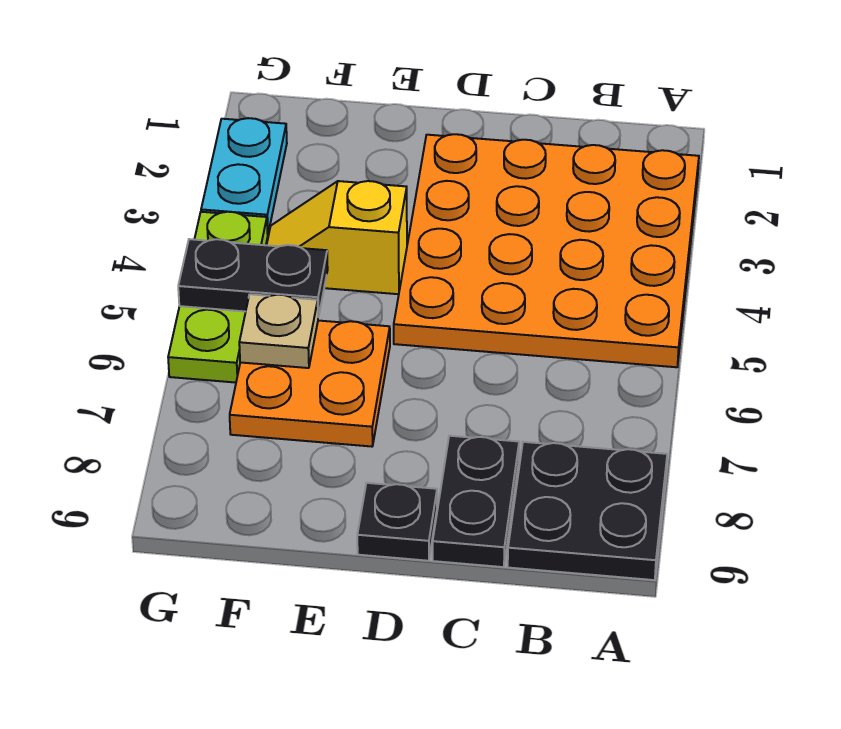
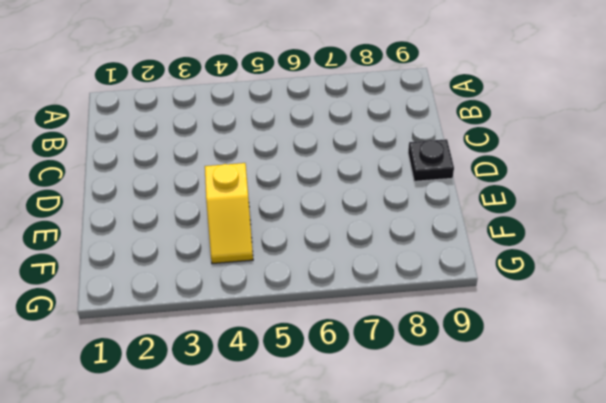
none -> orange plate A2:D5 level 1
none -> black plate A8:B9 level 1

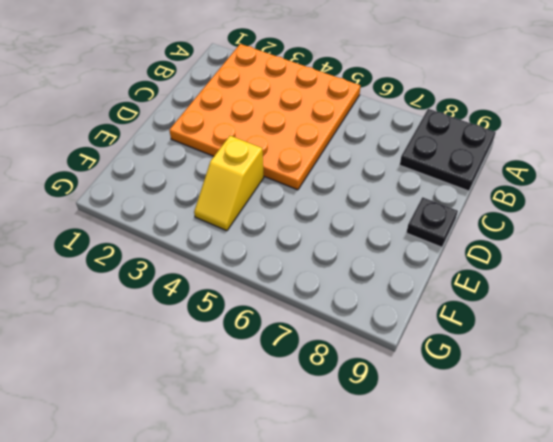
none -> black plate C8:C9 level 1
none -> orange plate E6:F7 level 1

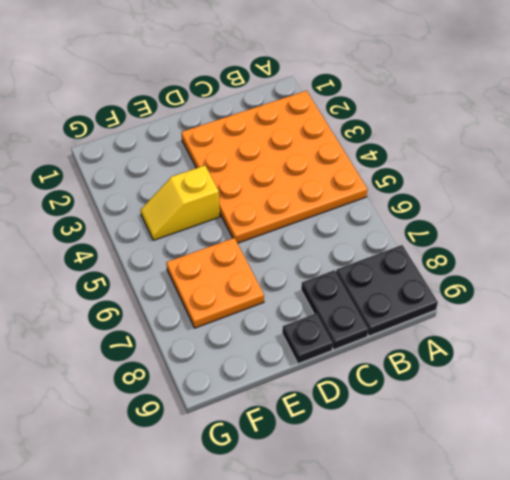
none -> cyan plate G2:G3 level 1
none -> lime plate G4:G6 level 1

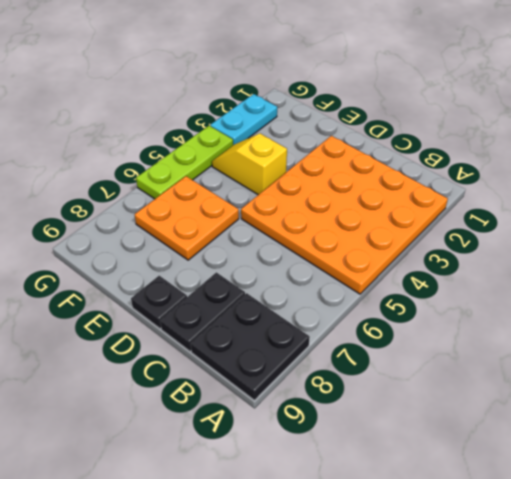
none -> black plate F5:G5 level 2
none -> tan plate F6 level 2

